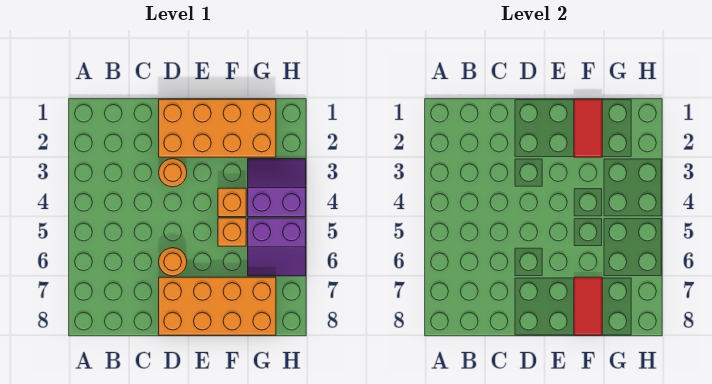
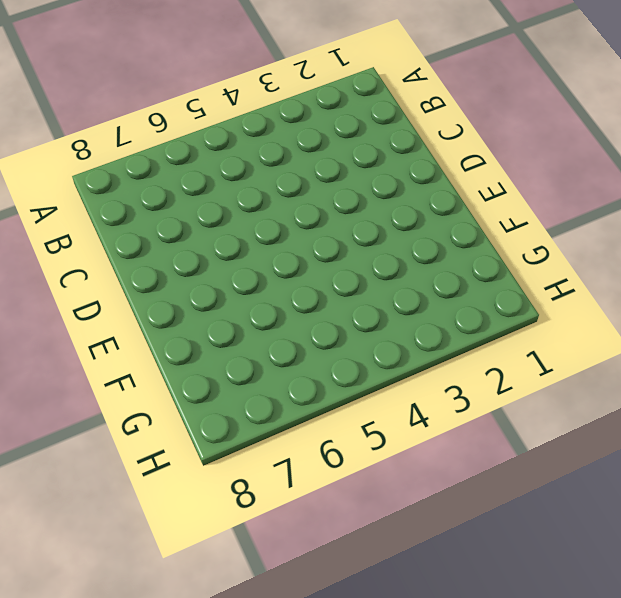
none -> orange brick D1:G2 level 1
none -> orange round brick D3 level 1

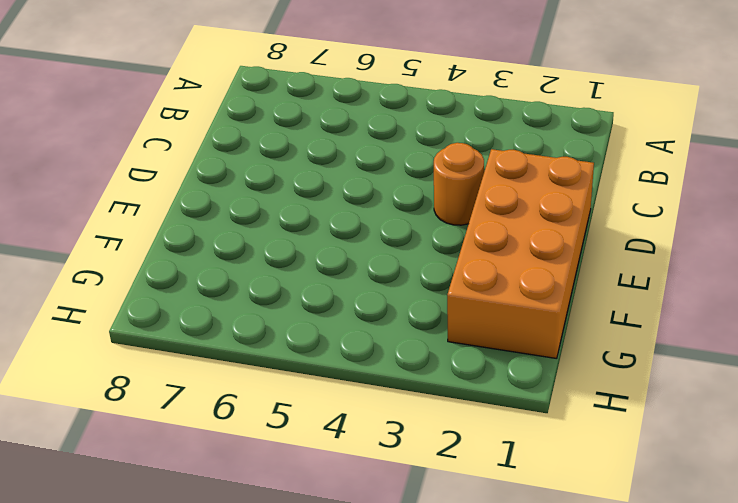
none -> orange round brick D6 level 1
none -> orange brick D7:G8 level 1

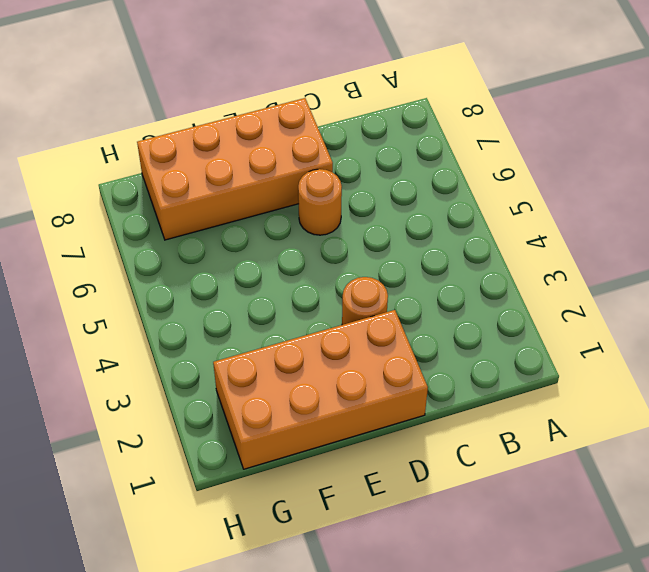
none -> orange brick F4 level 1
none -> orange brick F5 level 1

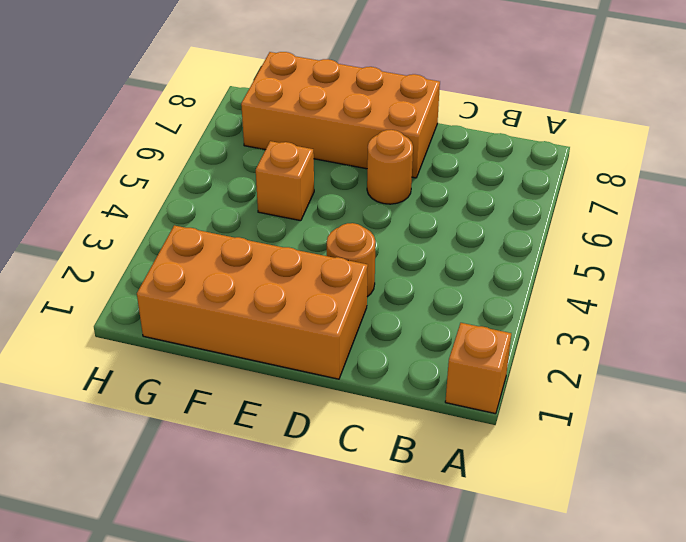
orange brick A1 level 1 -> orange brick F4 level 1
none -> purple slope G3:H4 level 1 top 4
none -> purple slope G5:H6 level 1 top 5

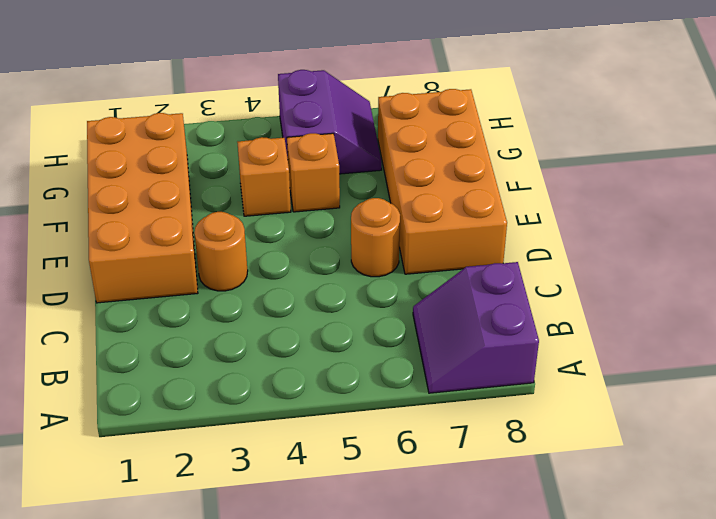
purple slope A7:B8 level 1 top 8 -> purple slope G3:H4 level 1 top 4
none -> red tile F1:F2 level 2
none -> red tile F7:F8 level 2

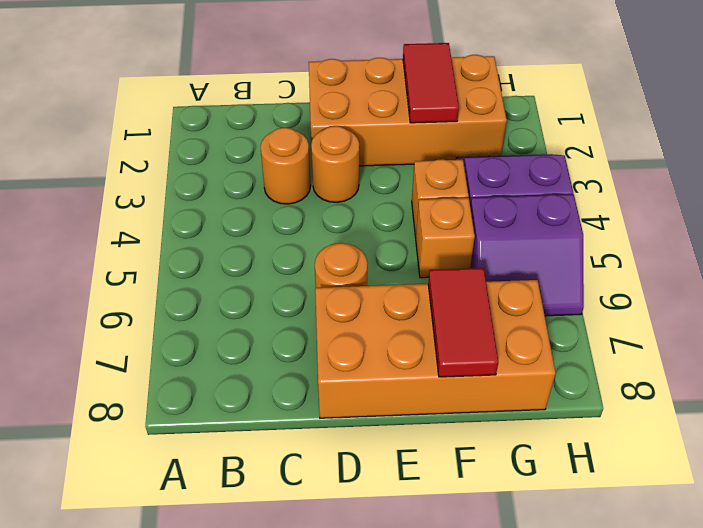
orange round brick C3 level 1 -> none

